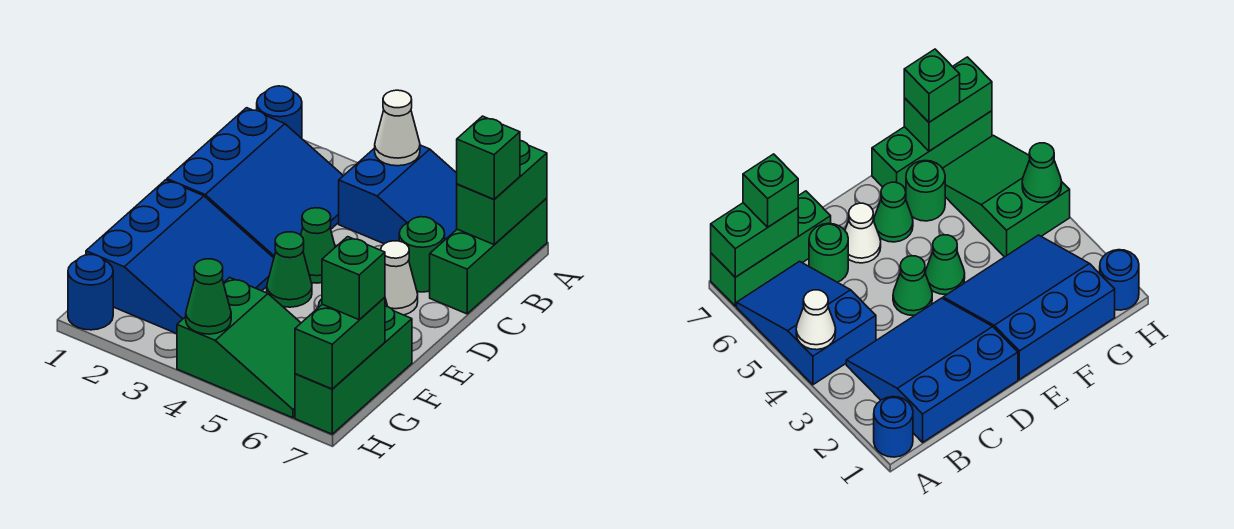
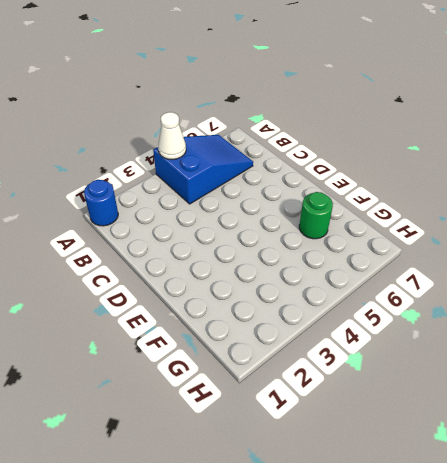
none -> green brick A7:C7 level 1
none -> blue slope B1:D3 level 1 top 1
none -> green round brick C6 level 1

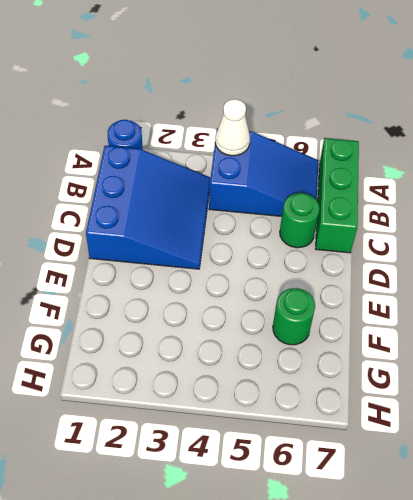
none -> green cone D4 level 1
none -> white cone D6 level 1
none -> blue slope E1:G3 level 1 top 1

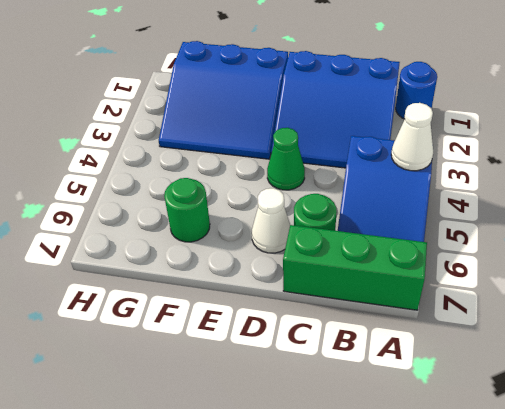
none -> green cone E4 level 1
none -> green cone E6 level 1
none -> green brick F7:H7 level 1

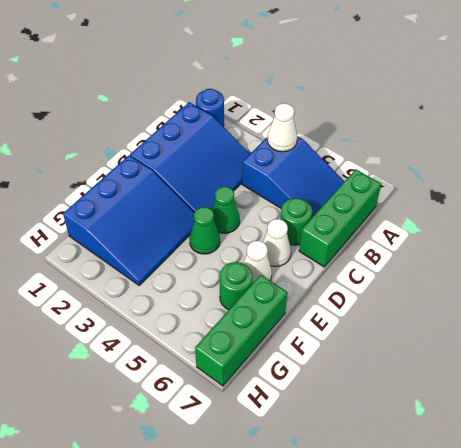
white cone E6 level 1 -> green cone E6 level 1
none -> green slope G4:H6 level 1 top 4
none -> blue round brick H1 level 1
none -> green brick A7:B7 level 2

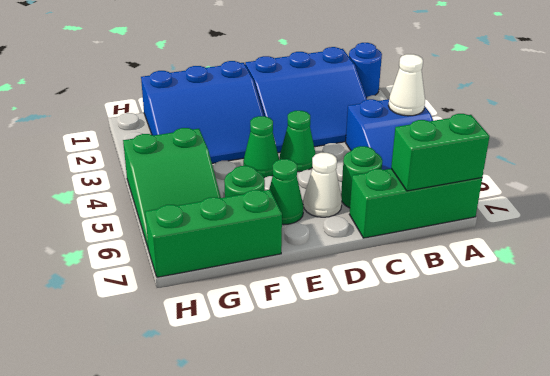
none -> blue round brick H1 level 1
none -> green brick G7:H7 level 2
none -> green cone H4 level 2

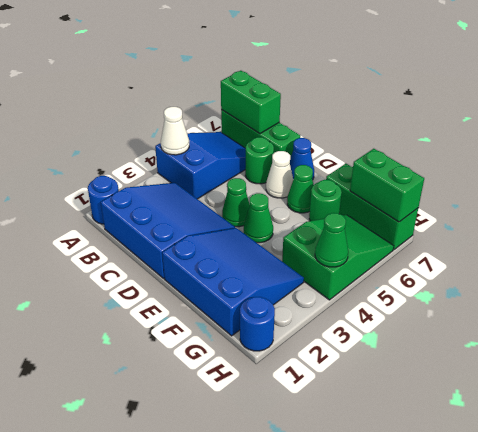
blue cone D7 level 1 -> none
none -> green brick B7 level 3
none -> green brick G7 level 3

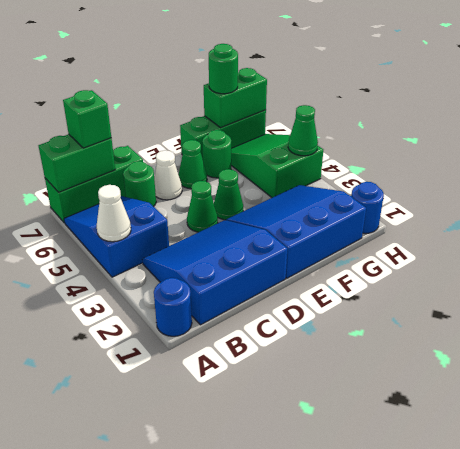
green round brick G7 level 3 -> green brick G7 level 3

